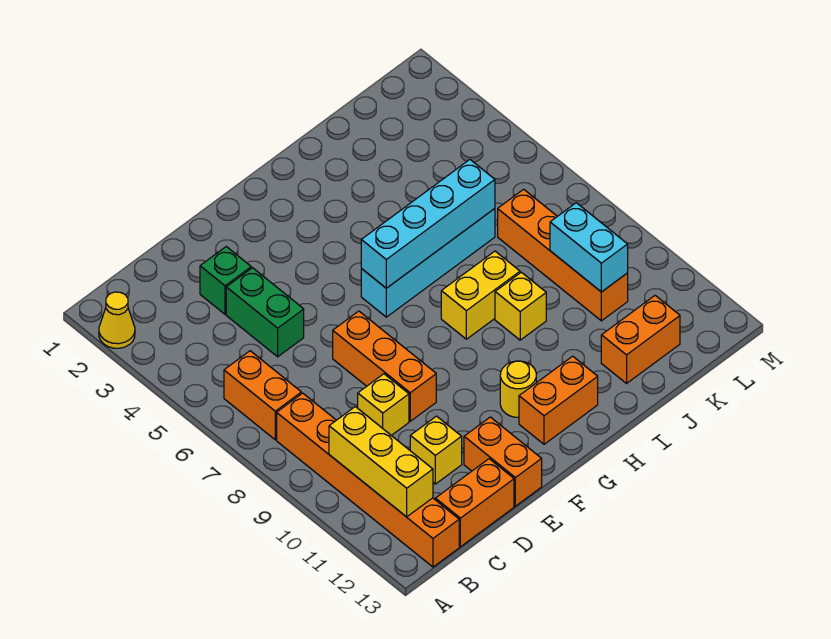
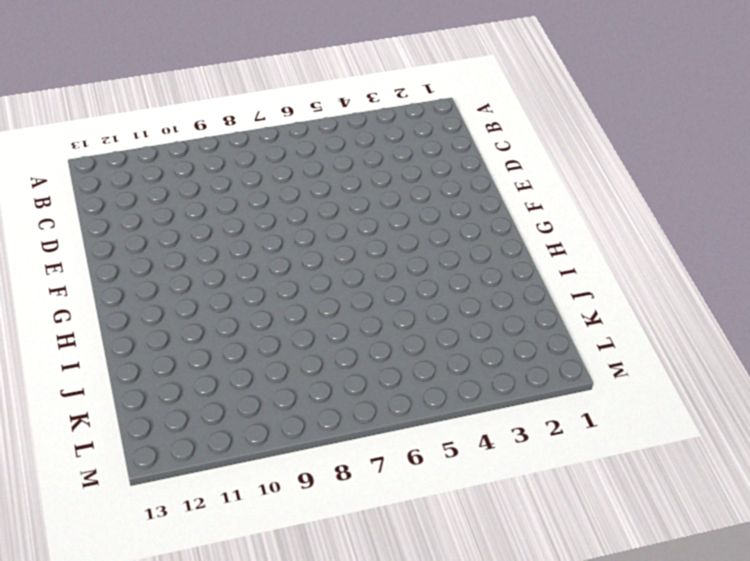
none -> yellow cone A2 level 1
none -> orange brick B6:B7 level 1
none -> orange brick B8:B13 level 1

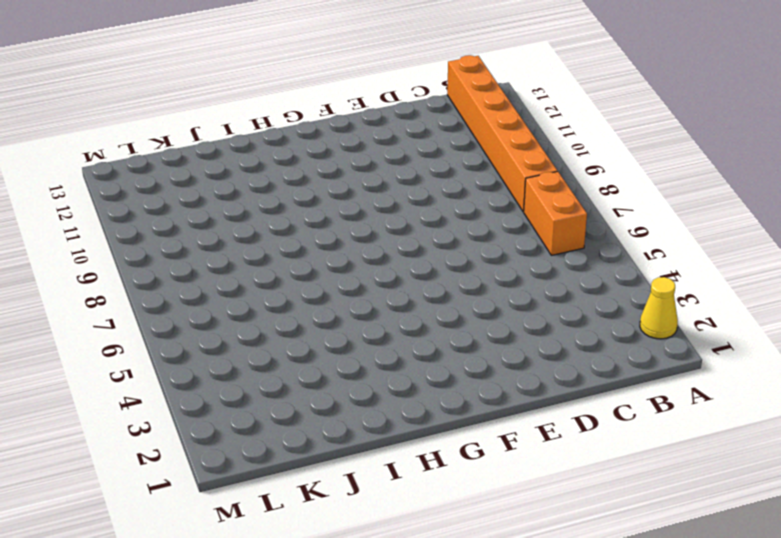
none -> orange brick C13:D13 level 1
none -> green brick D3 level 1
none -> green brick D4:D5 level 1

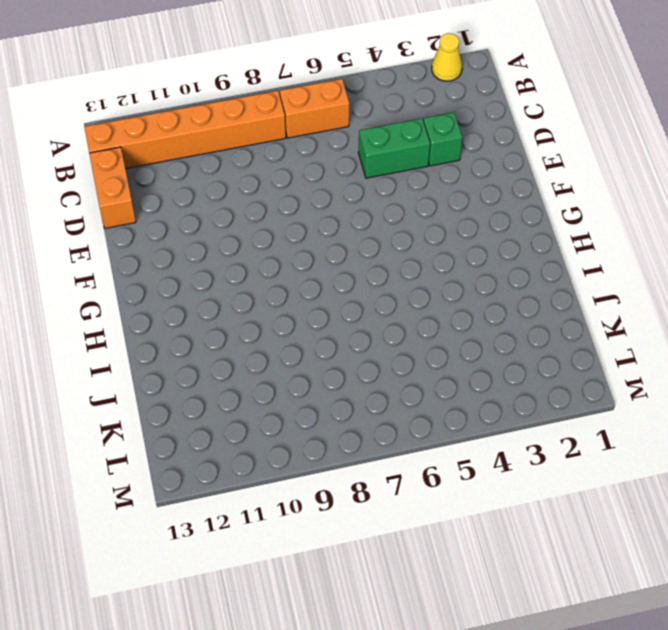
none -> yellow brick D9 level 1
none -> yellow brick D11 level 1
none -> orange brick E7:E9 level 1

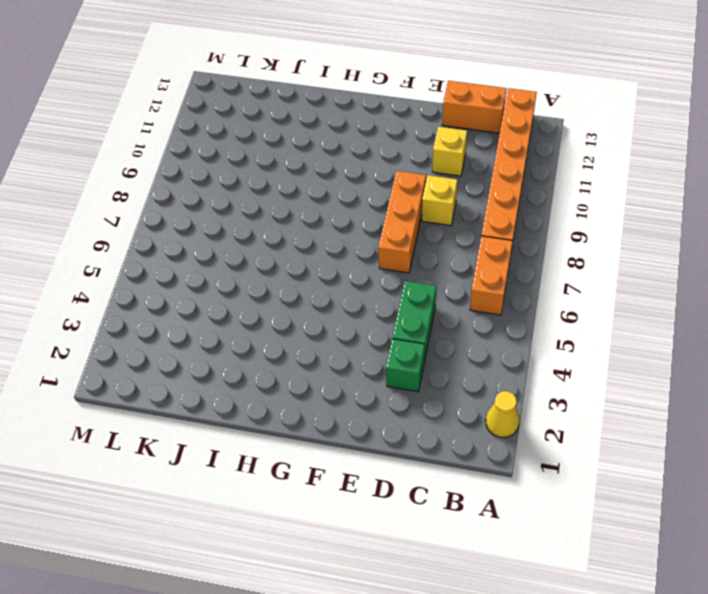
none -> orange brick E12:E13 level 1
none -> cyan brick G6:J6 level 1
none -> yellow round brick G11 level 1

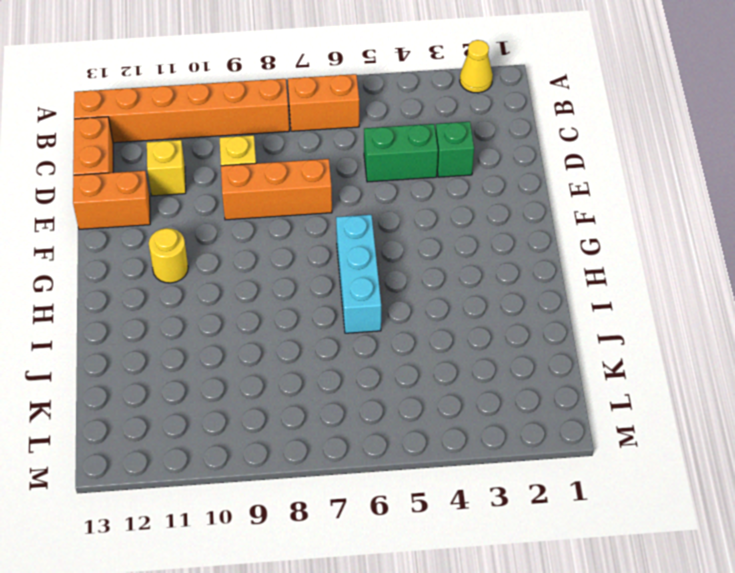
cyan brick G6:I6 level 1 -> cyan brick G6:J6 level 1
none -> orange brick G12:H12 level 1
none -> yellow brick H8:I8 level 1
none -> yellow brick I9 level 1

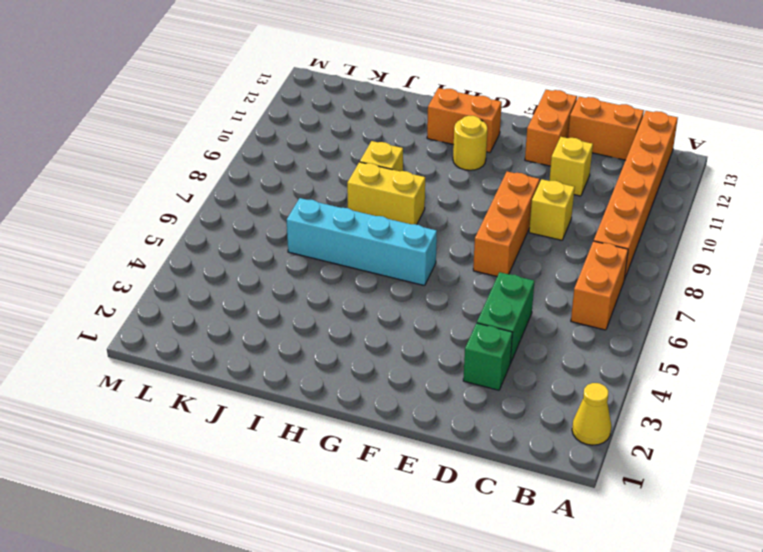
none -> orange brick J12:K12 level 1
none -> orange brick K7:K10 level 1
none -> yellow brick B10:B12 level 2

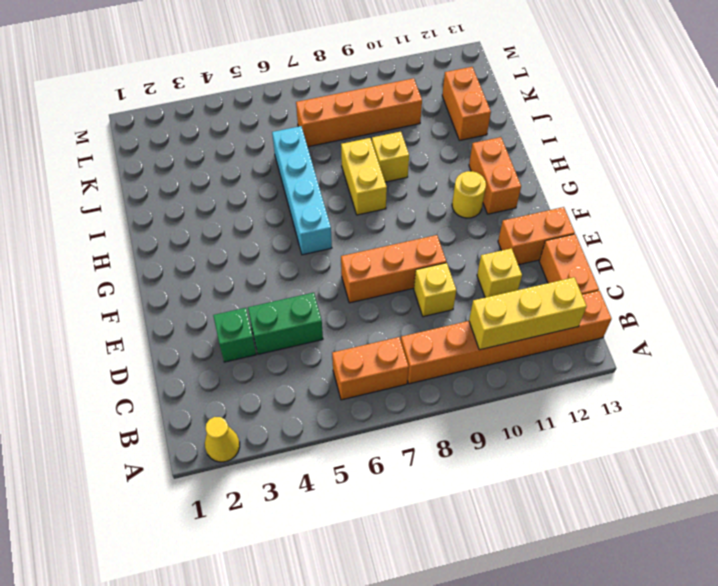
none -> cyan brick G6:J6 level 2
none -> cyan brick K9:K10 level 2

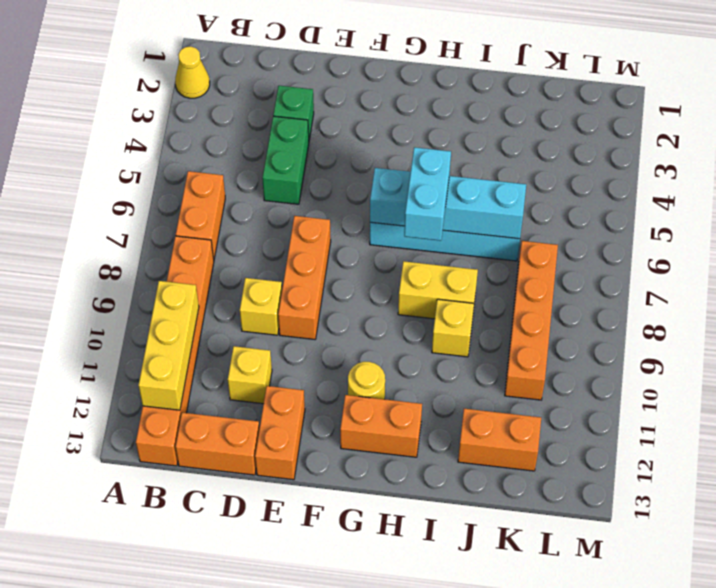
cyan brick H6:H7 level 3 -> cyan brick K9:K10 level 2

